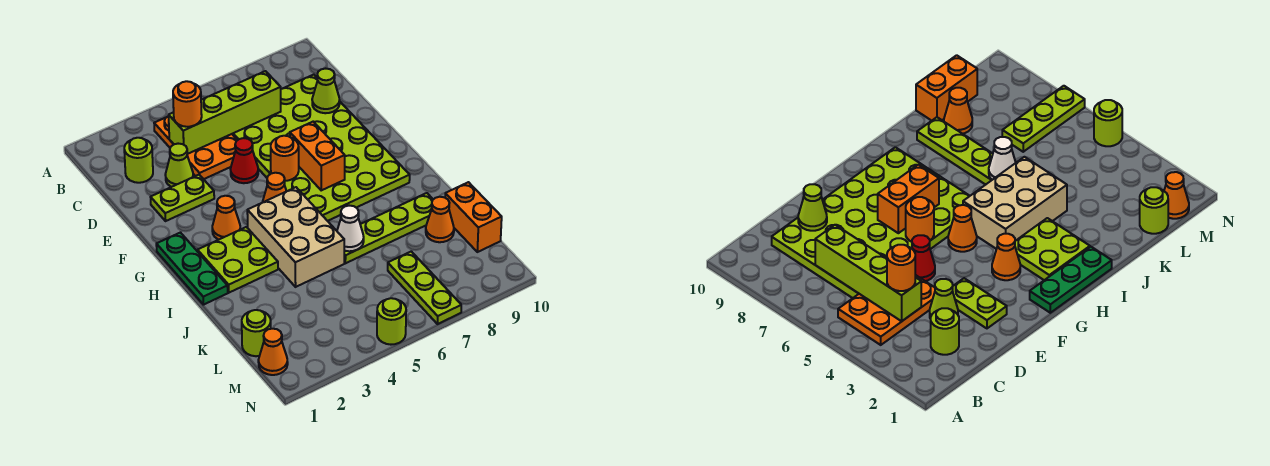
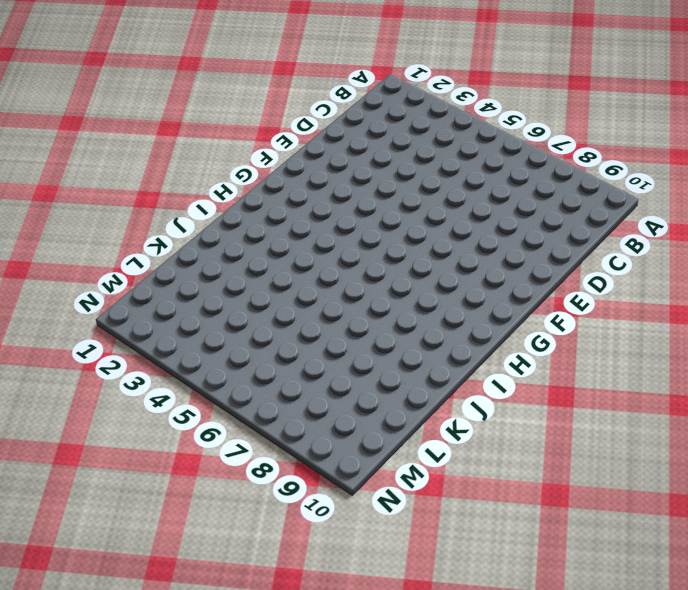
none -> orange plate B4:D5 level 1
none -> lime round brick C2 level 1
none -> lime plate C6:H9 level 1

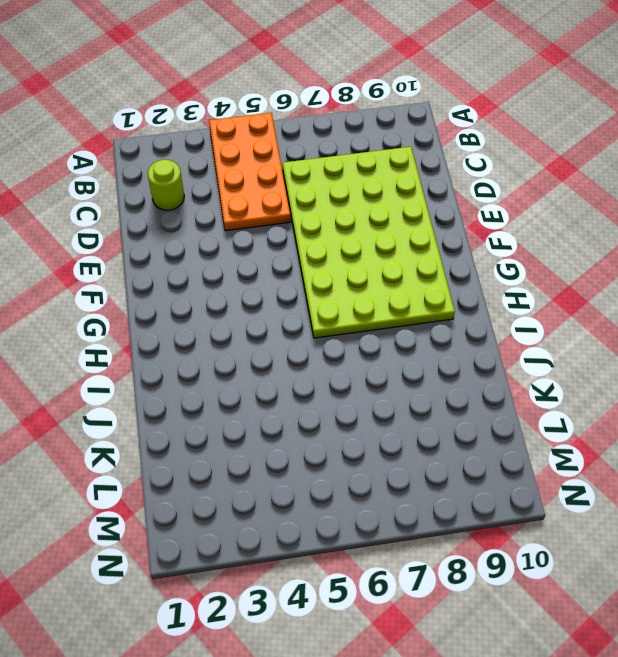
orange plate A4:D5 level 1 -> orange plate B4:D5 level 1
none -> lime cone D3 level 1
none -> lime plate E2:E3 level 1
none -> red cone E5 level 1

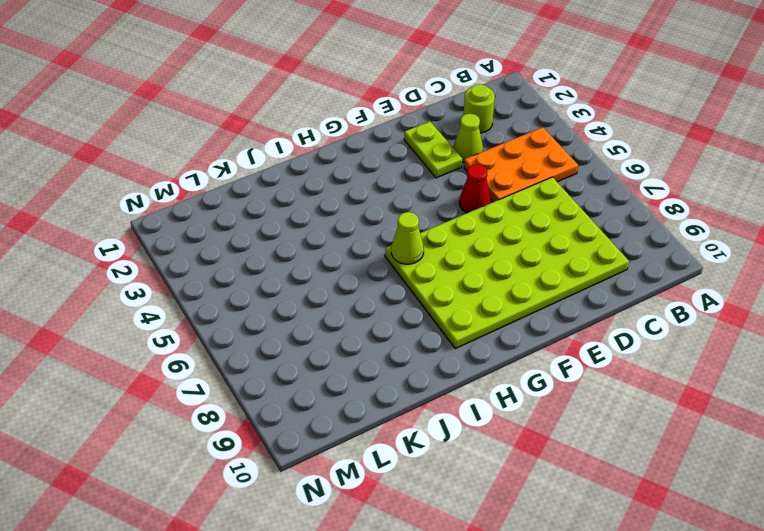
lime cone H6 level 2 -> lime cone D9 level 2
none -> green plate G1:I1 level 1
none -> orange cone G3 level 1
none -> orange cone G5 level 1

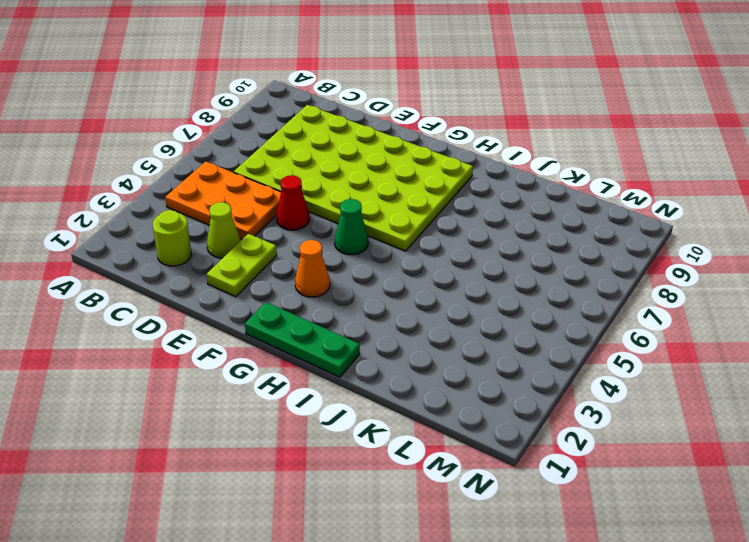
green cone G5 level 1 -> orange cone G5 level 1
none -> lime plate H2:I3 level 1
none -> tan brick H4:J5 level 1
none -> lime plate J6:J9 level 1

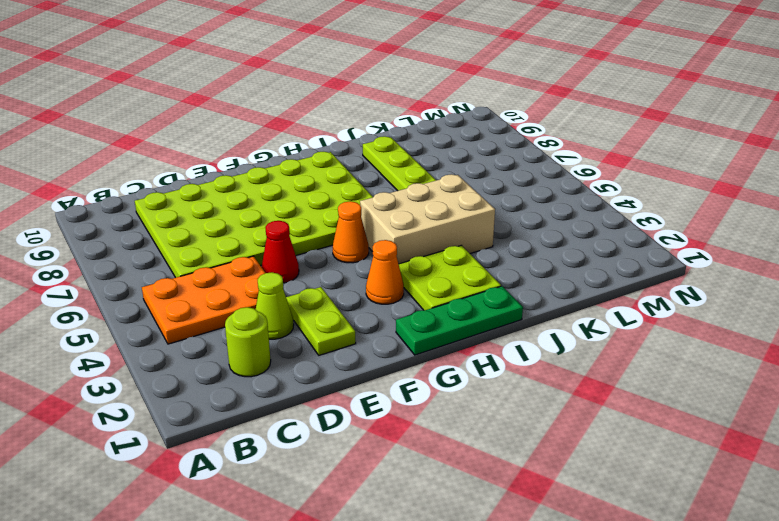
none -> orange cone K9 level 1
none -> orange brick K10:L10 level 1
none -> lime round brick L1 level 1

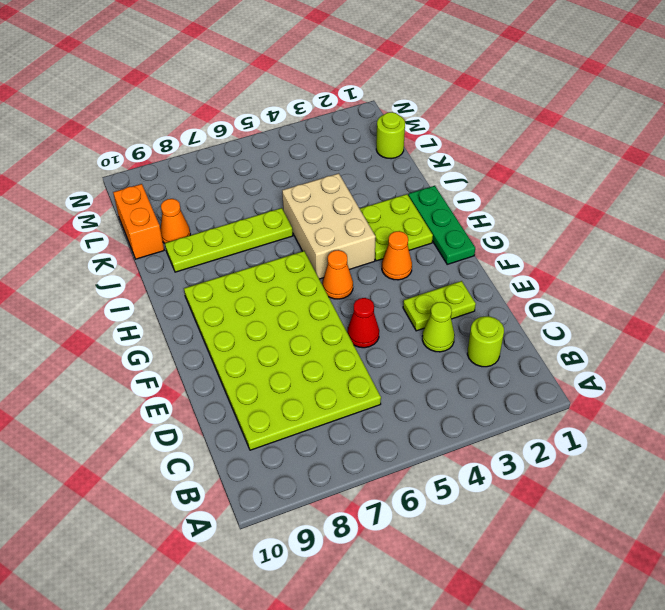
none -> orange plate B4:D5 level 1
none -> lime plate L7:N7 level 1
none -> orange cone M1 level 1

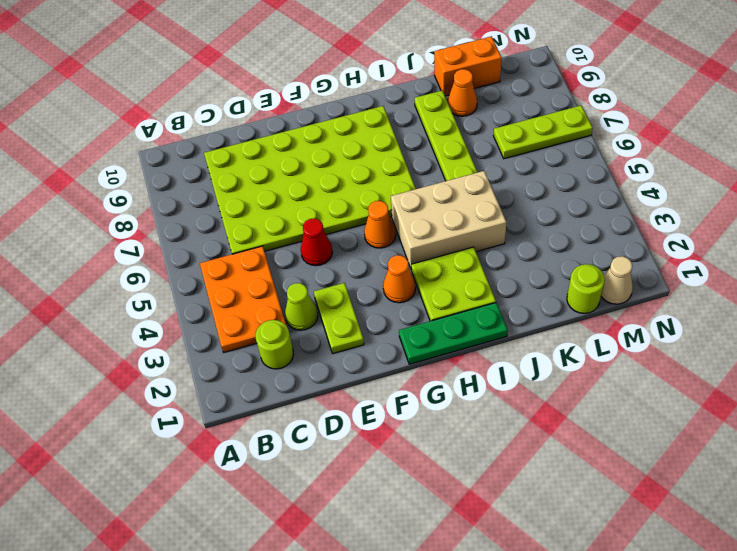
orange plate B3:C5 level 1 -> orange plate B4:D5 level 1
tan cone M1 level 1 -> orange cone M1 level 1
none -> lime round brick N5 level 1
none -> lime brick C4:C7 level 2
none -> lime cone D9 level 2

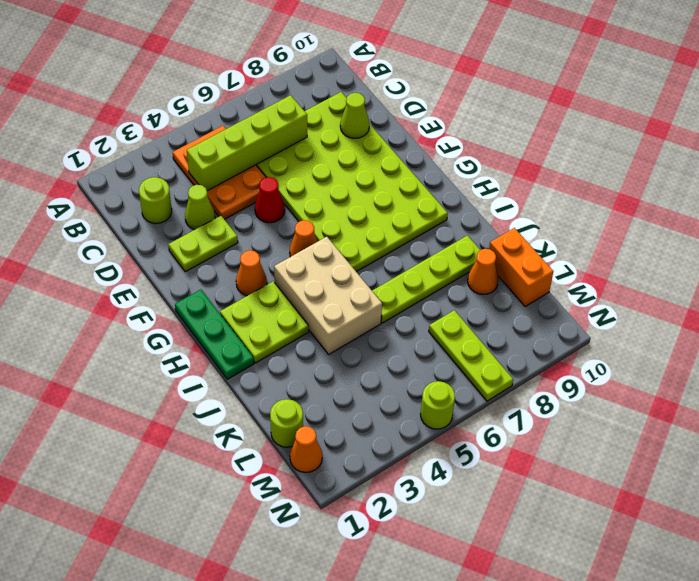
none -> orange round brick F6 level 2
none -> orange brick F7:G7 level 2
none -> white cone J6 level 2

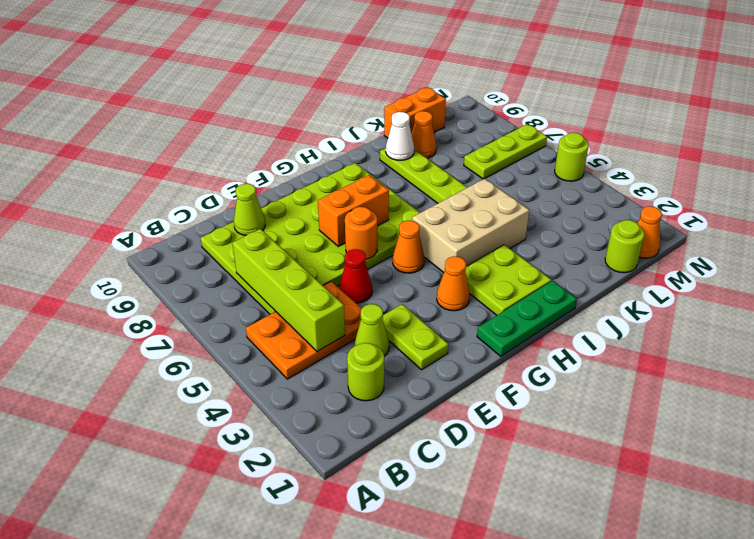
white cone J9 level 2 -> white cone J6 level 2
none -> orange round brick C4 level 3

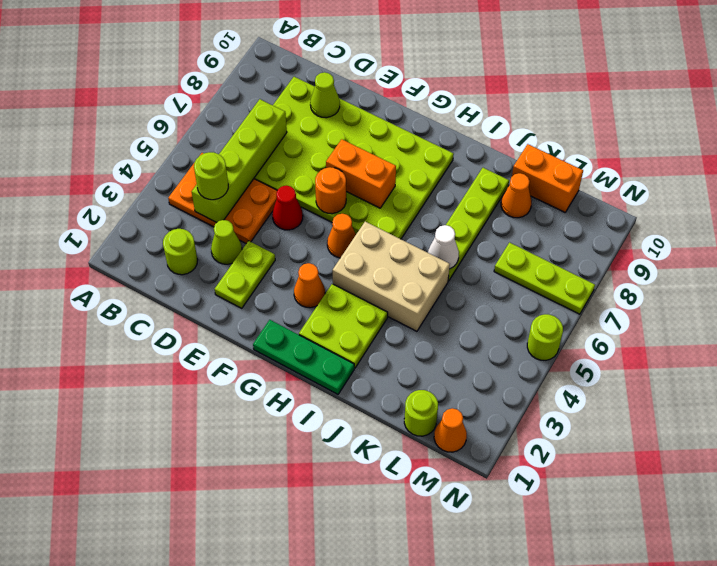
lime round brick C4 level 3 -> orange round brick C4 level 3

